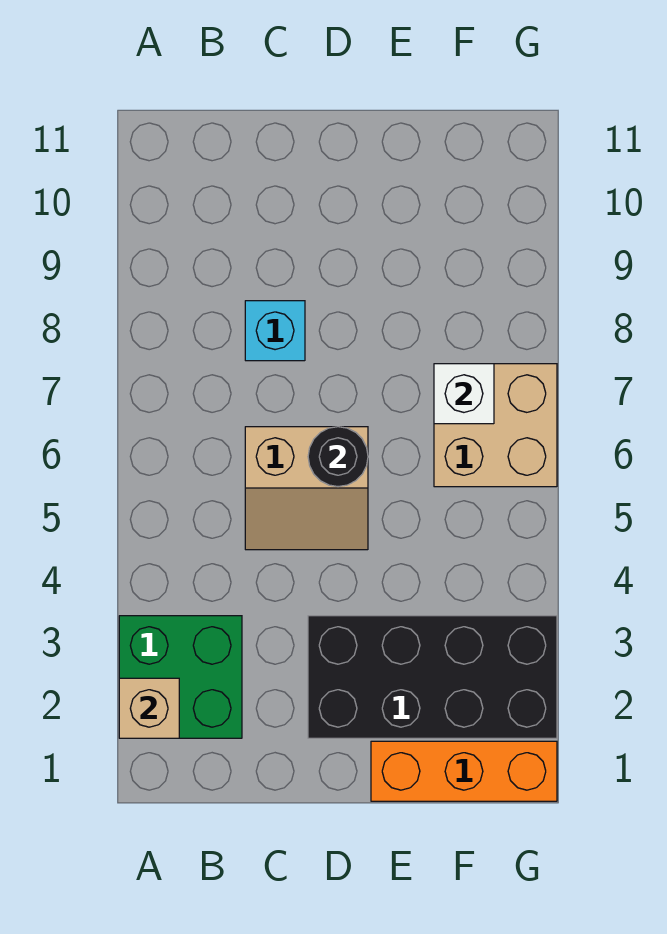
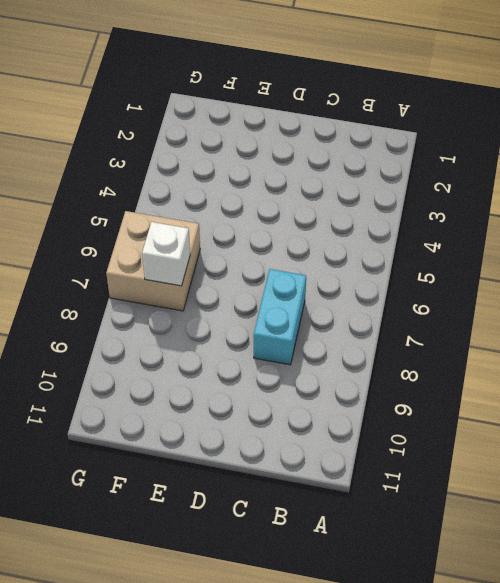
cyan brick C7:C8 level 1 -> cyan brick C8 level 1
none -> green brick A2:B3 level 1
none -> tan slope C5:D6 level 1 top 6

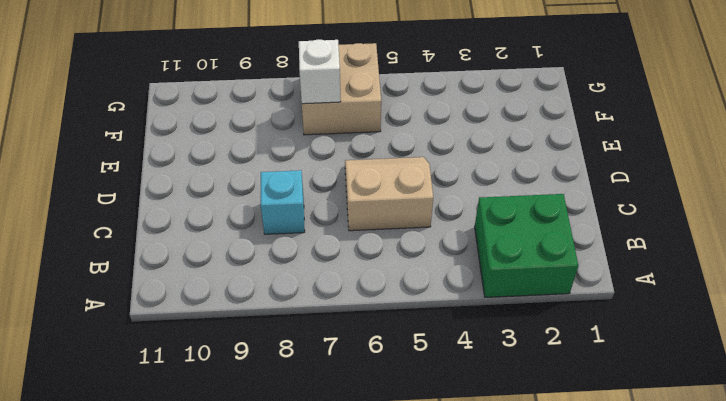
tan slope C5:D6 level 1 top C -> tan slope C5:D6 level 1 top 6
none -> black brick D2:G3 level 1
none -> orange brick E1:G1 level 1

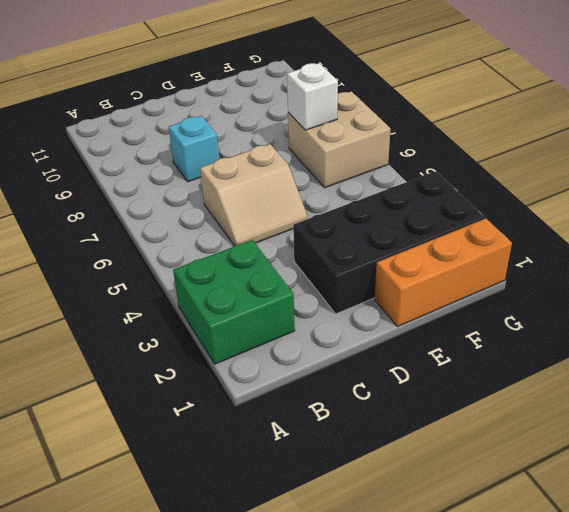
none -> tan brick A2 level 2
none -> black round brick D6 level 2

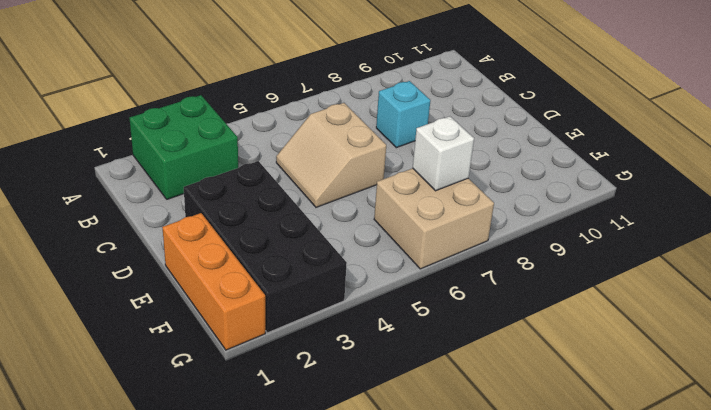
none -> tan brick A2 level 2
none -> black round brick D6 level 2

